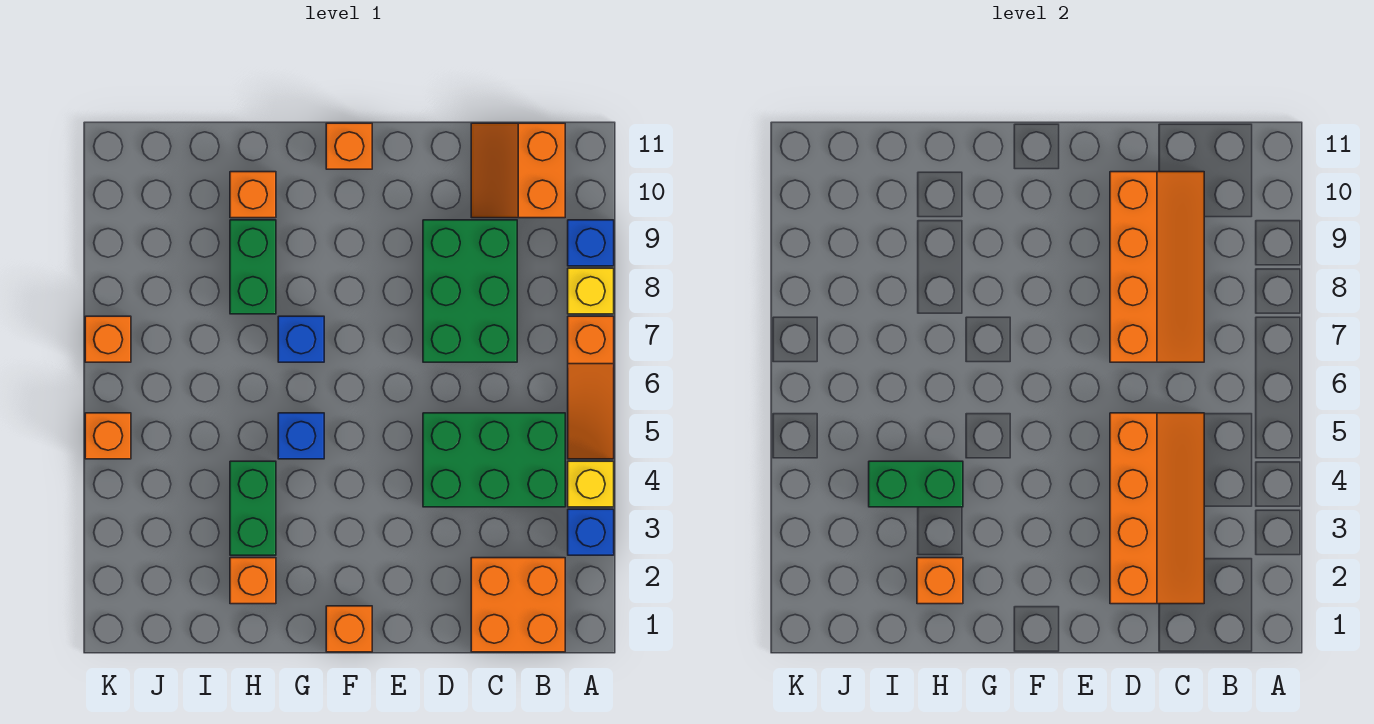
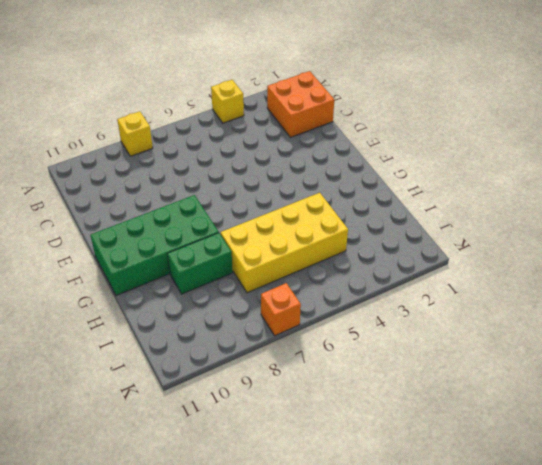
green brick F8:G11 level 1 -> orange brick F11 level 1
yellow brick H4:I7 level 1 -> green brick H3:H4 level 1
none -> blue brick A3 level 1
none -> orange slope A5:A7 level 1 top 7
none -> blue brick A9 level 1

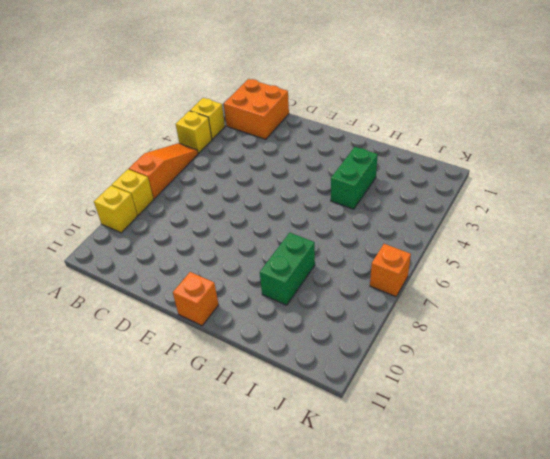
yellow brick A3 level 1 -> blue brick A3 level 1
yellow brick A9 level 1 -> blue brick A9 level 1
none -> green brick B4:D5 level 1
none -> orange slope B10:C11 level 1 top B
none -> green brick C7:D9 level 1

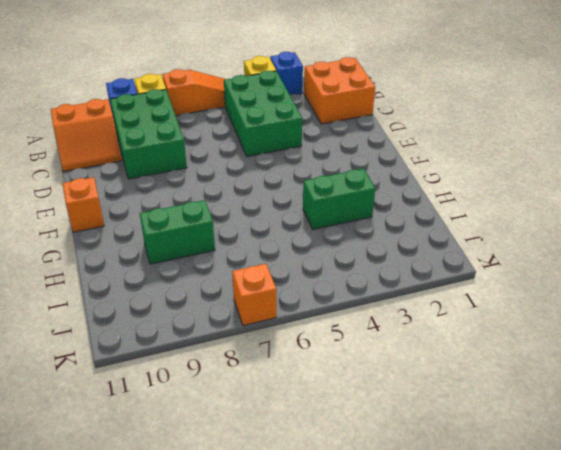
green brick B8:D9 level 1 -> green brick C7:D9 level 1
none -> orange brick F1 level 1
none -> blue brick G5 level 1
none -> blue brick G7 level 1

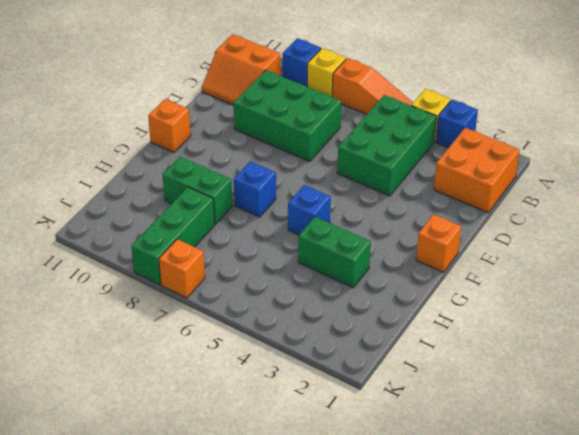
green brick I8:K8 level 1 -> none
none -> orange brick H2 level 1
none -> orange brick H10 level 1
none -> orange brick K5 level 1

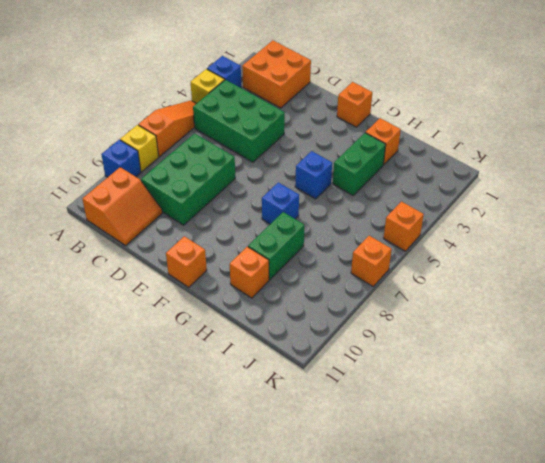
none -> orange slope C2:D5 level 2 top D
none -> orange slope C7:D10 level 2 top D
none -> orange brick H2 level 2

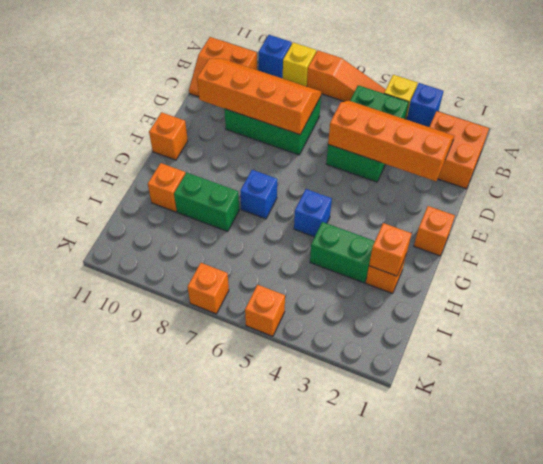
none -> green brick H4:I4 level 2

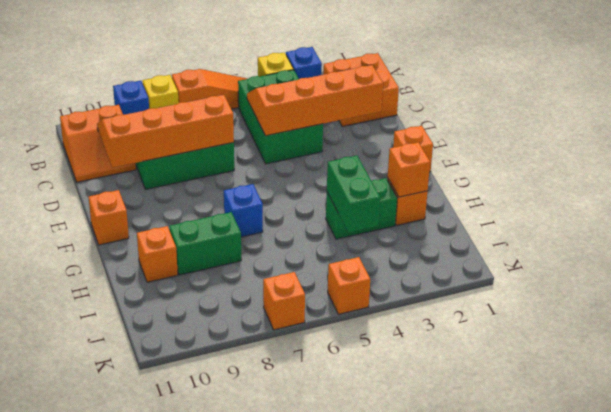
none -> blue brick G5 level 1

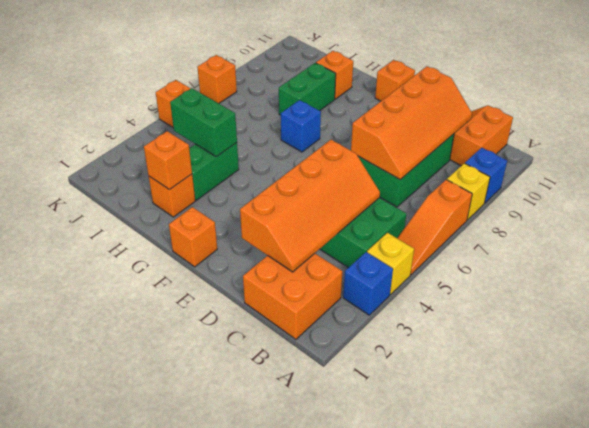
none -> blue brick G5 level 1

